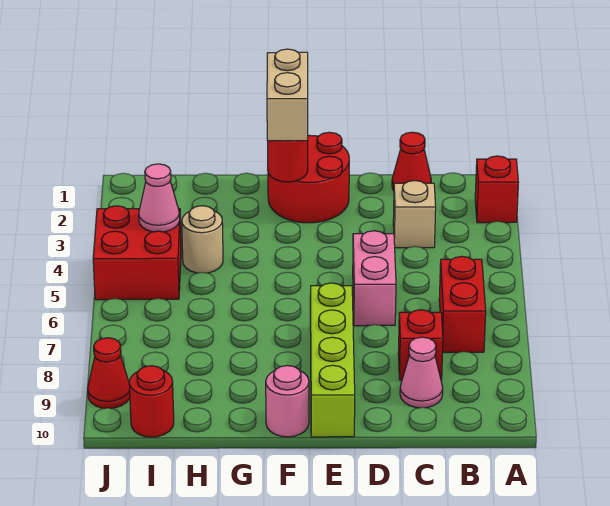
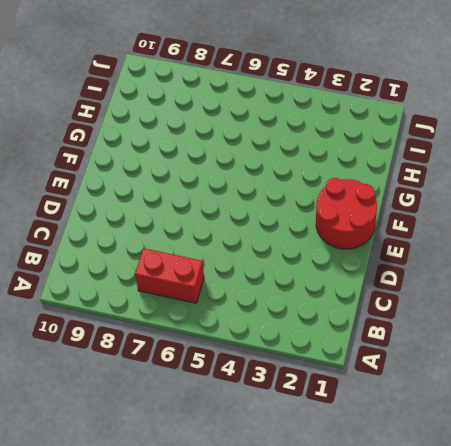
none -> red brick A2 level 1
none -> red cone C1 level 1
none -> tan brick C3 level 1

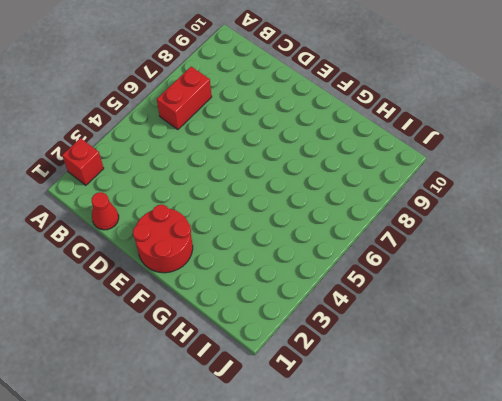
none -> tan brick C3 level 1
none -> red brick C8 level 1
none -> pink cone C9 level 1

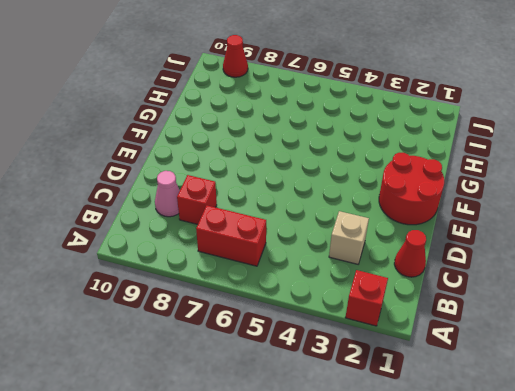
none -> pink brick D5:D6 level 1
none -> lime brick E7:E10 level 1
none -> pink round brick F10 level 1

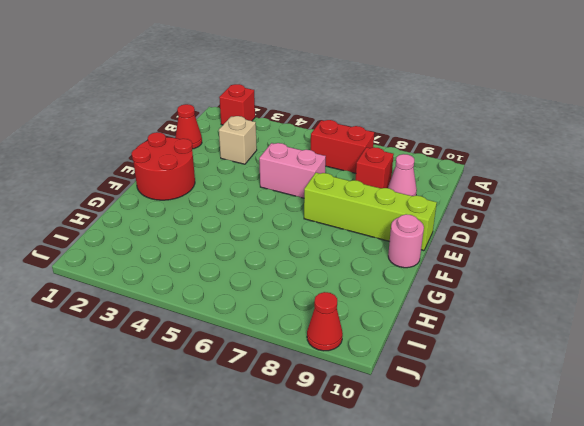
none -> tan round brick H4 level 1
none -> red brick I4:J5 level 1
none -> red round brick I10 level 1

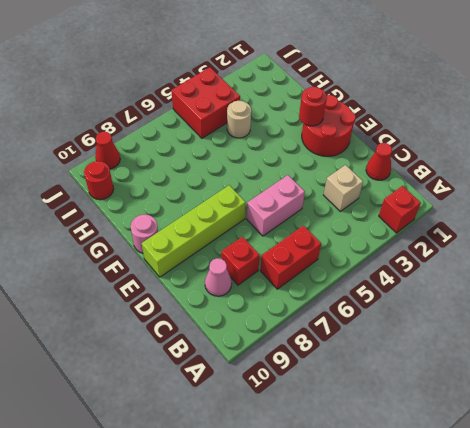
none -> pink cone I4 level 2
none -> tan brick F1:F2 level 3

